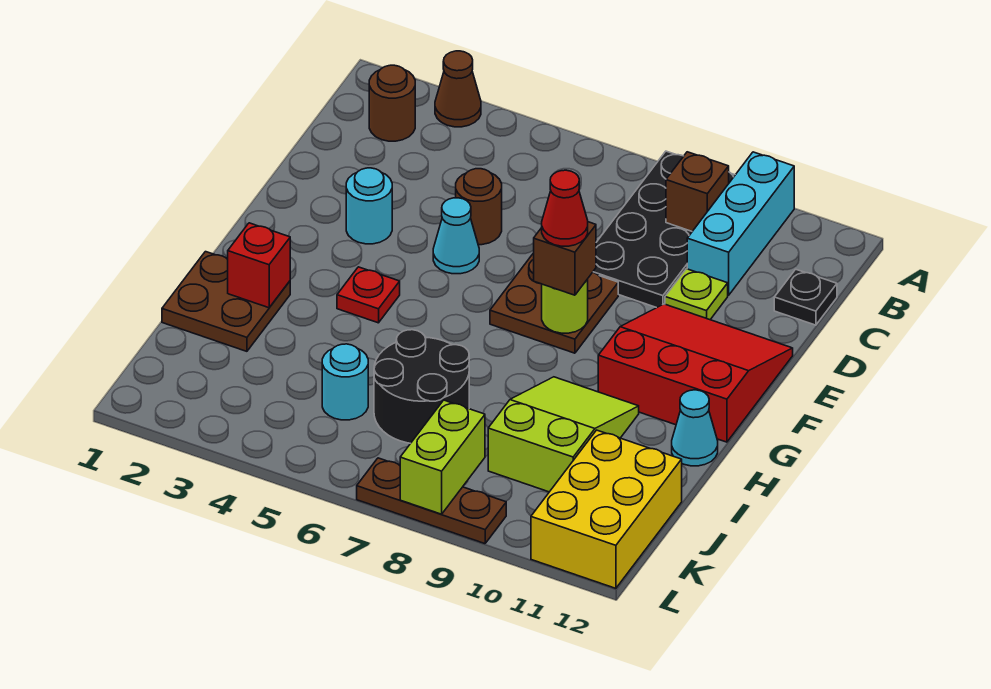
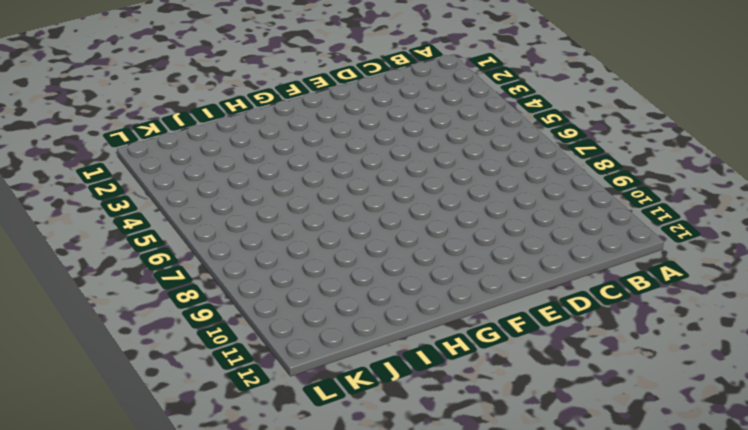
none -> brown cone A3 level 1
none -> black plate A8:D9 level 1
none -> cyan brick A10:C10 level 1

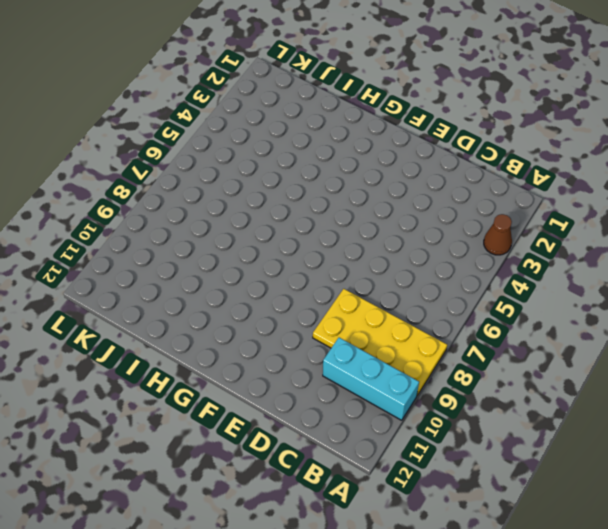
yellow plate A8:D9 level 1 -> black plate A8:D9 level 1
none -> brown round brick B2 level 1
none -> black plate C12 level 1
none -> brown round brick D5 level 1

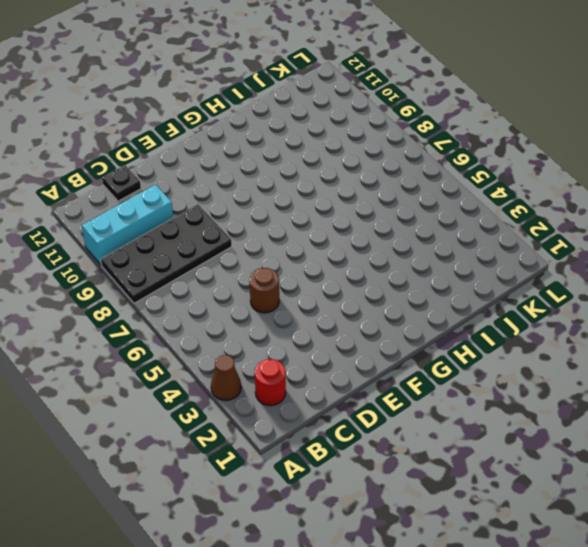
red round brick B2 level 1 -> brown round brick B2 level 1
none -> lime plate D10 level 1
none -> cyan round brick E3 level 1
none -> cyan cone E5 level 1

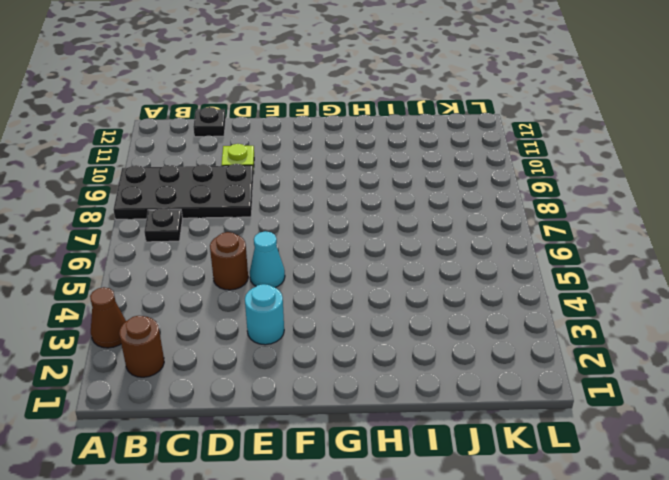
black plate B7 level 1 -> none
none -> cyan brick A10:C10 level 1
none -> brown plate E7:F8 level 1
none -> red slope E10:G12 level 1 top G

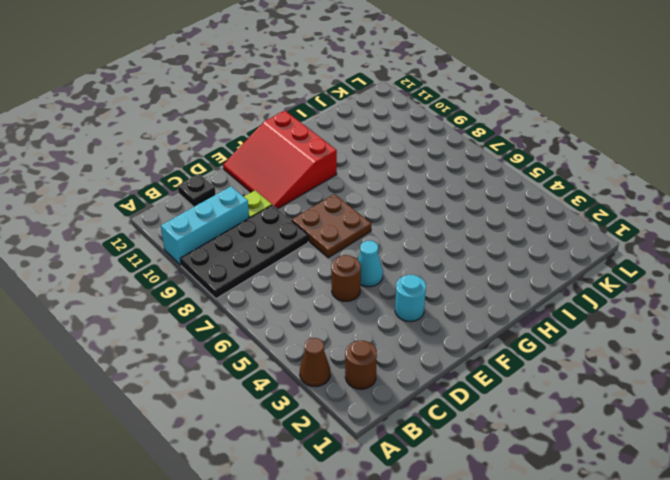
none -> red plate G4 level 1
none -> brown plate H1:I2 level 1
none -> lime slope H9:J10 level 1 top J

